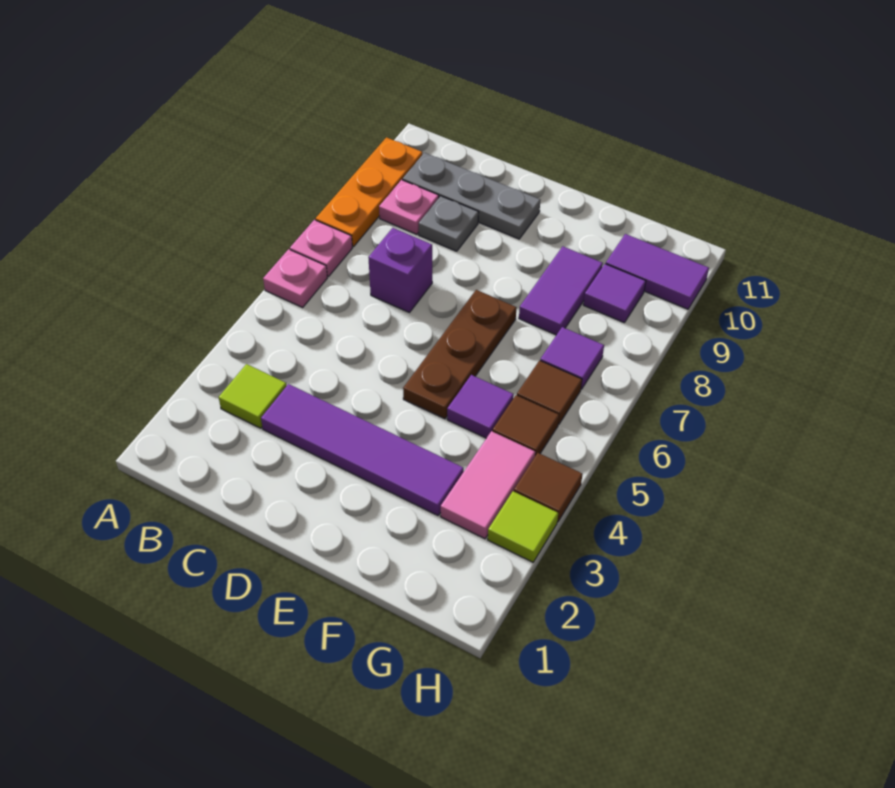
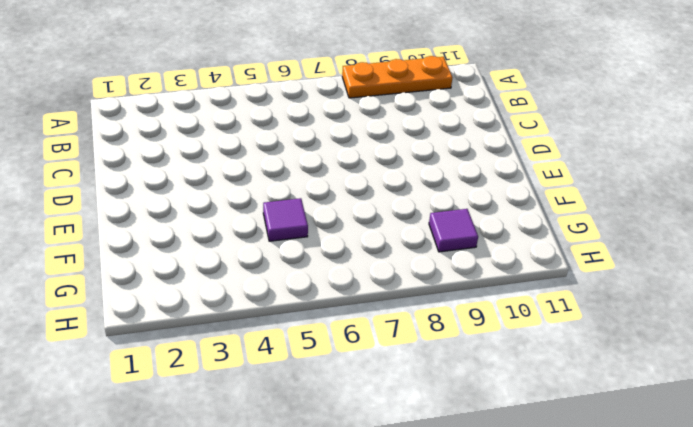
none -> pink plate A6 level 1
none -> pink plate A7 level 1
none -> lime tile B3 level 1

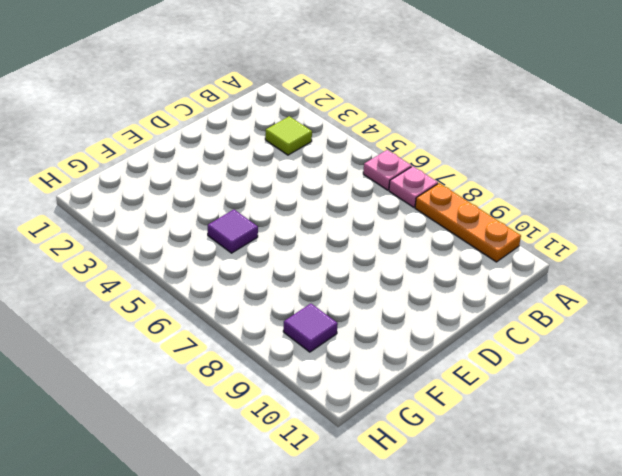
none -> pink plate B9 level 1
none -> grey plate B10:D10 level 1
none -> purple tile C3:F3 level 1

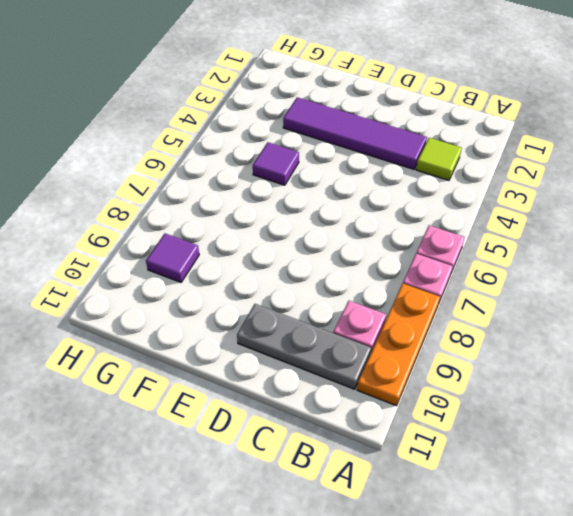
none -> purple brick C7 level 1
none -> grey plate C9 level 1
none -> brown plate E5:E7 level 1

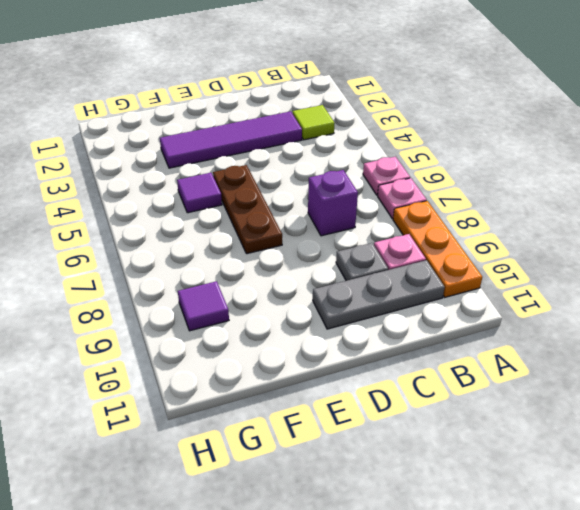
none -> purple tile F8:F9 level 1
none -> pink tile G3:G4 level 1
none -> brown tile G5 level 1

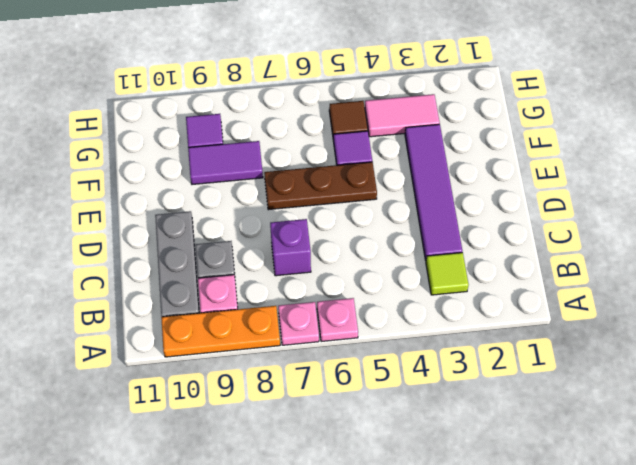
none -> brown tile G6 level 1
none -> purple tile G7 level 1
none -> purple tile G10:H10 level 1

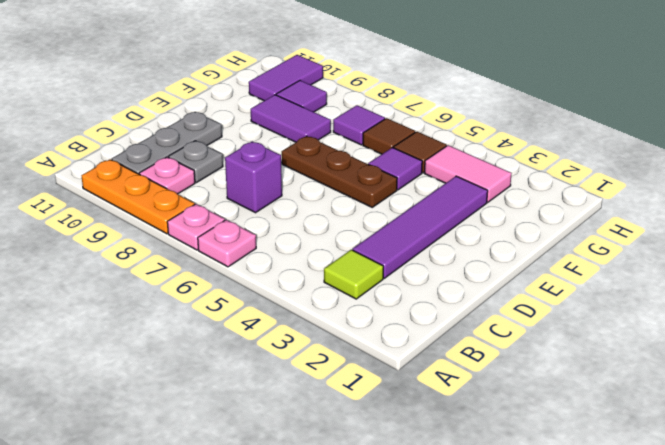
none -> lime tile H3 level 1
none -> brown tile H4 level 1

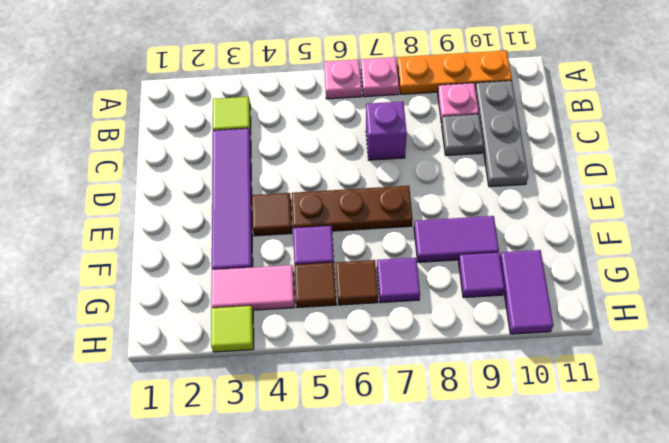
brown tile E4 level 1 -> brown tile H4 level 1

